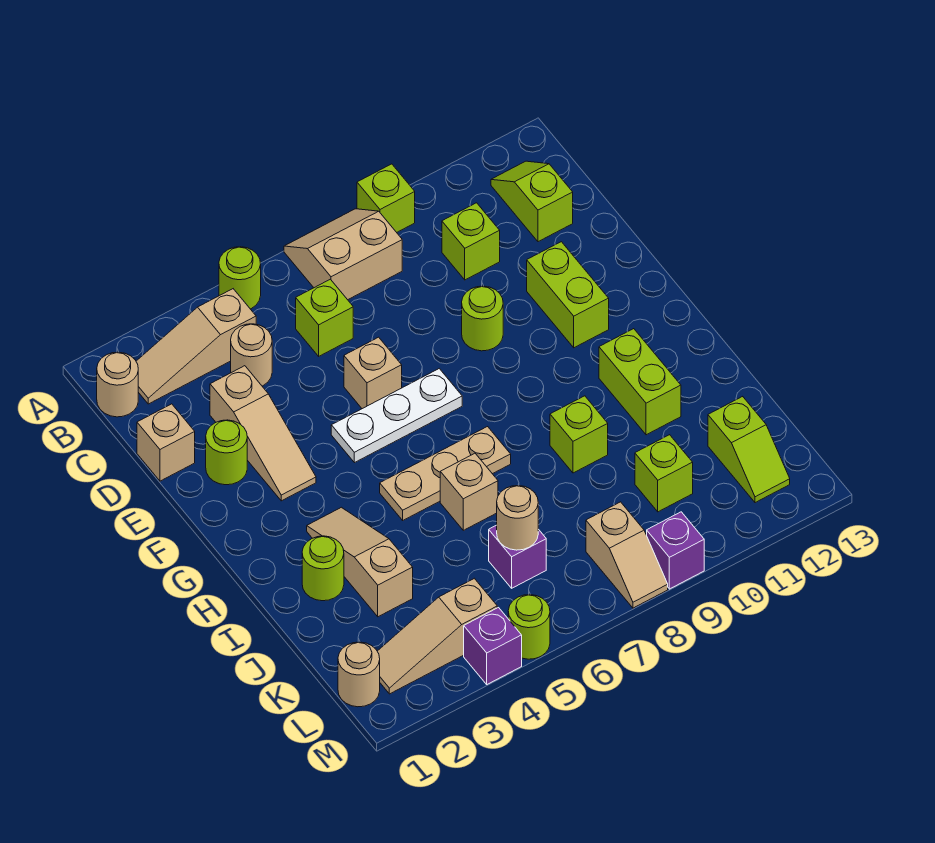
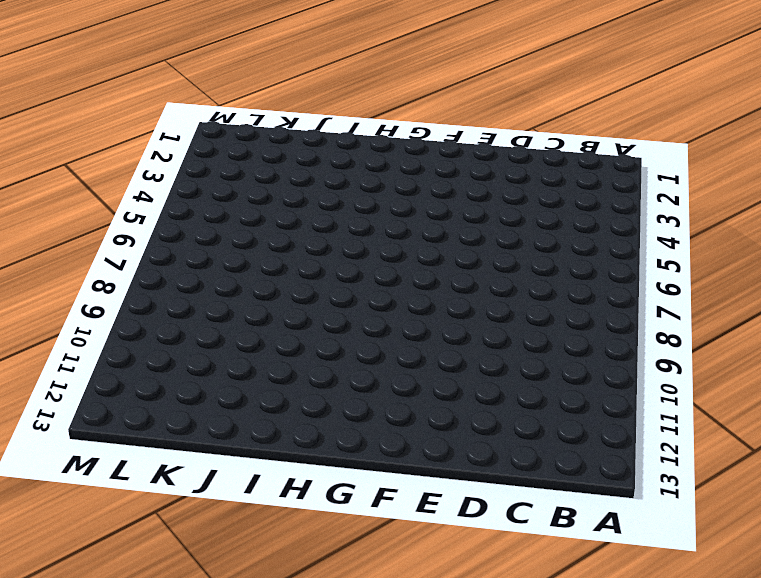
none -> lime round brick A5 level 1
none -> tan slope A7:B8 level 1 top B
none -> lime brick A9 level 1
none -> tan round brick B1 level 1

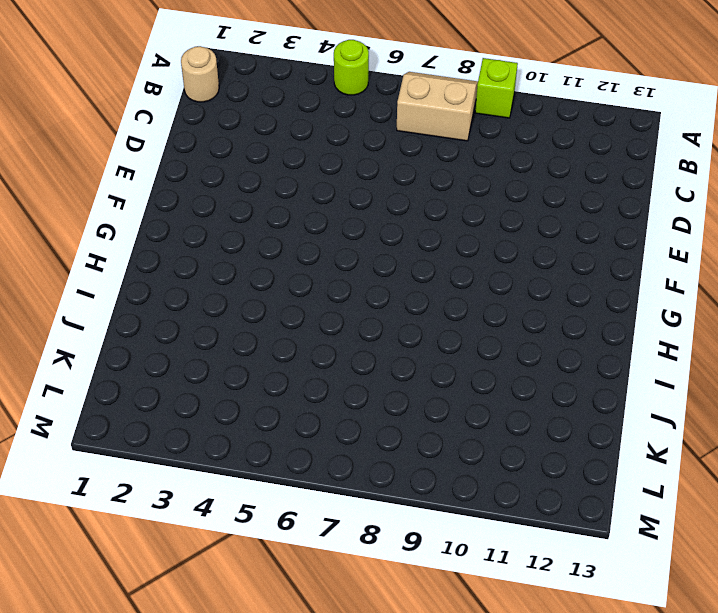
none -> tan slope B2:B4 level 1 top 4
none -> lime slope B12:C12 level 1 top C
none -> tan round brick C4 level 1
none -> lime brick C6 level 1

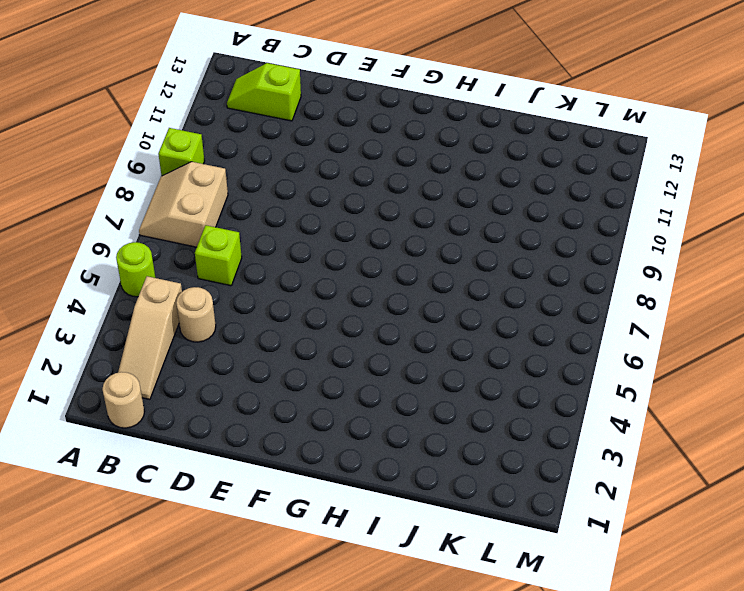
none -> lime brick C10 level 1
none -> tan brick D1 level 1
none -> tan slope D3:F3 level 1 top D
none -> lime round brick E2 level 1

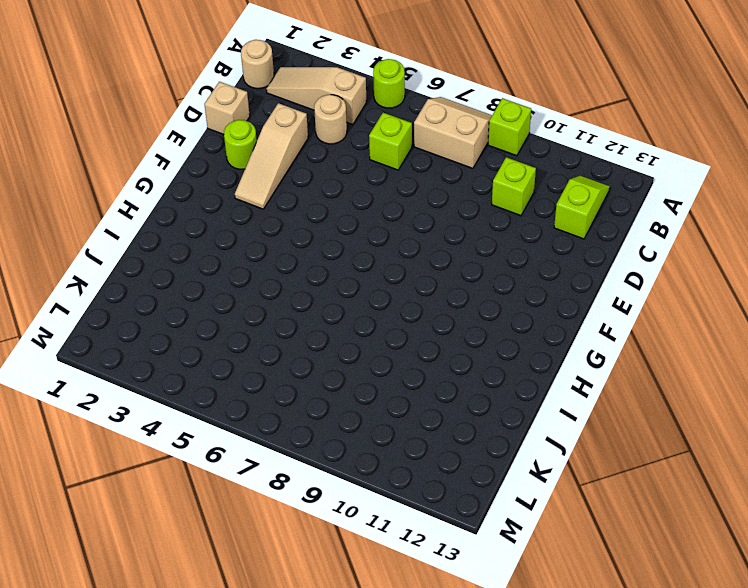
none -> tan brick E6 level 1
none -> lime round brick E9 level 1
none -> lime brick E11:F11 level 1
none -> white plate F5:F7 level 1

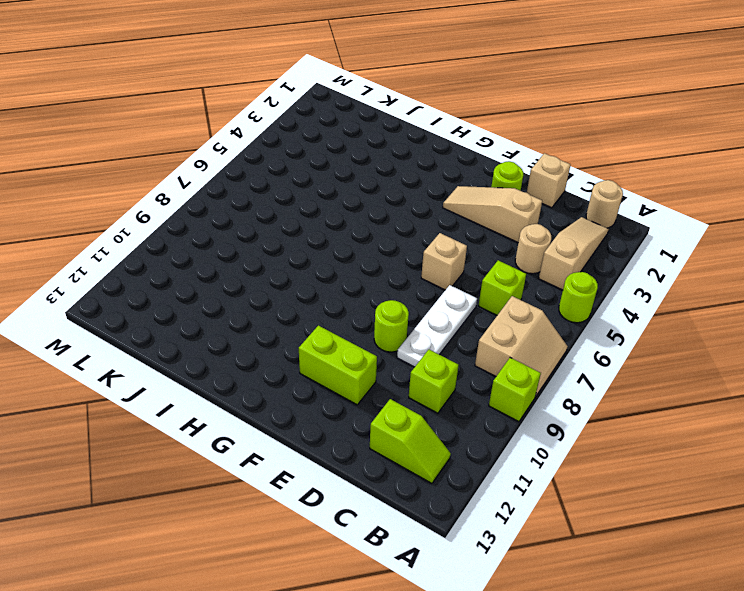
white plate D7:D9 level 1 -> white plate F5:F7 level 1
none -> tan slope H3:J3 level 1 top J
none -> tan plate H5:H7 level 1
none -> lime brick H11:I11 level 1
none -> lime round brick I2 level 1

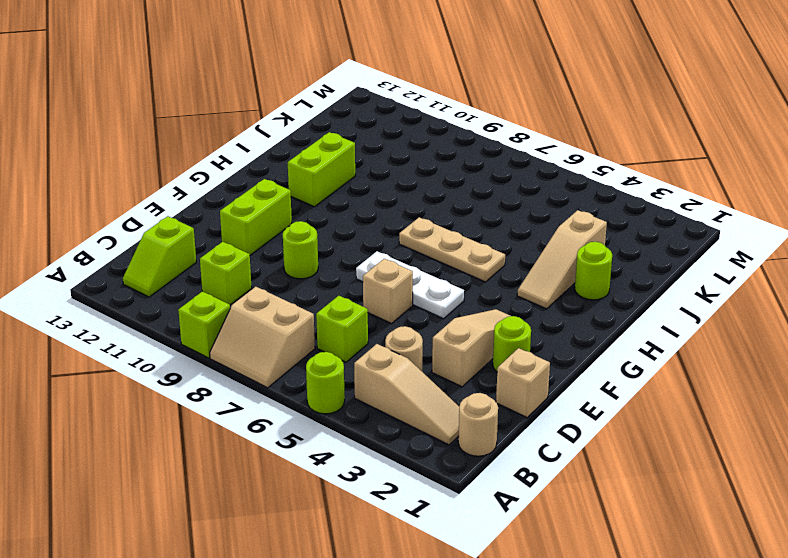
none -> tan brick I6 level 1
none -> lime brick I9 level 1
none -> purple brick K6 level 1
none -> lime brick K10 level 1

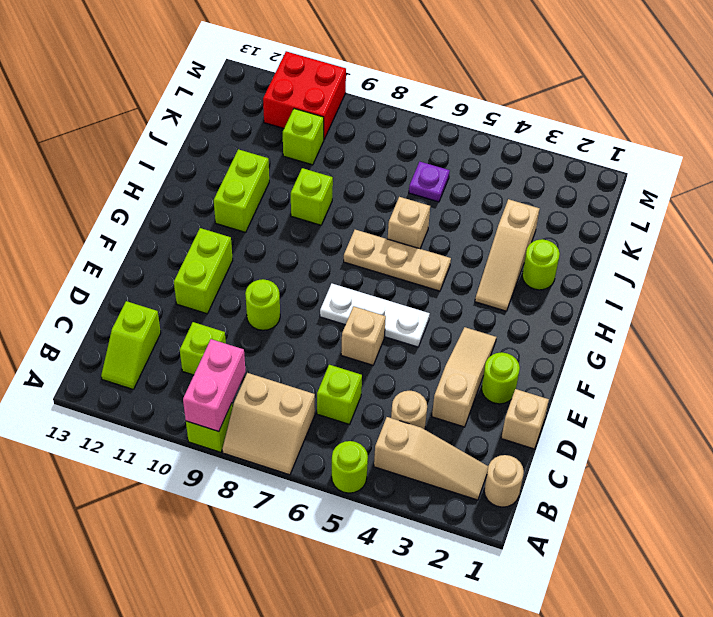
pink brick A9:B9 level 2 -> none
purple plate K6 level 1 -> purple brick K6 level 1
red brick L10:M11 level 1 -> none
none -> lime slope K12:L12 level 1 top K
none -> tan round brick L1 level 1
none -> tan slope L2:L4 level 1 top 4
none -> tan slope L8:M8 level 1 top L

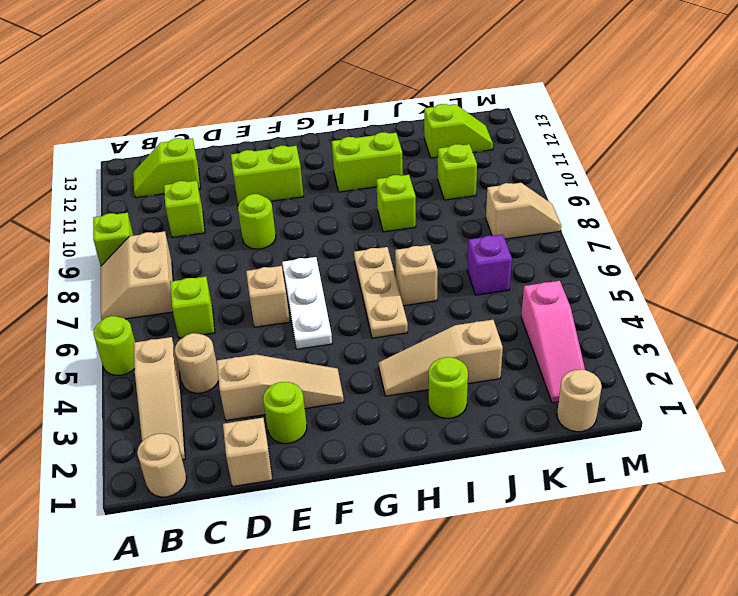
pink slope L2:L4 level 1 top 4 -> tan slope L2:L4 level 1 top 4
none -> purple brick M4 level 1
none -> lime round brick M5 level 1
none -> purple brick M9 level 1
none -> tan round brick K6 level 2

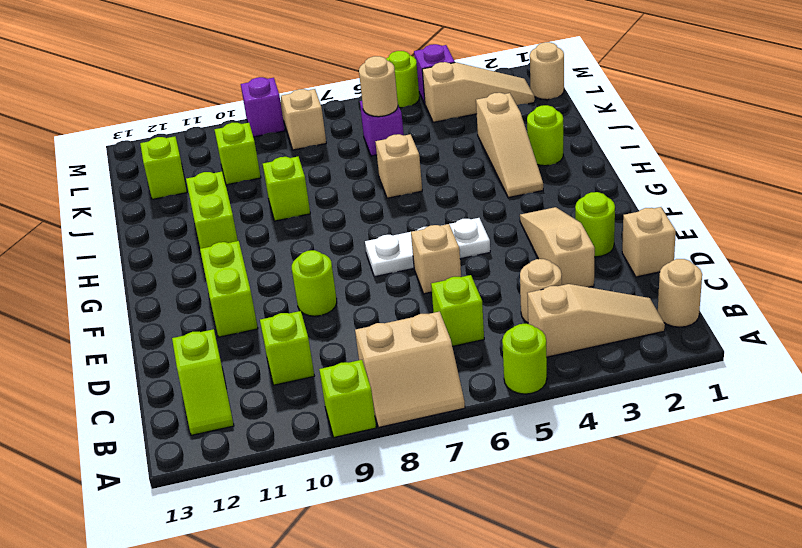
none -> tan plate H5:H7 level 1

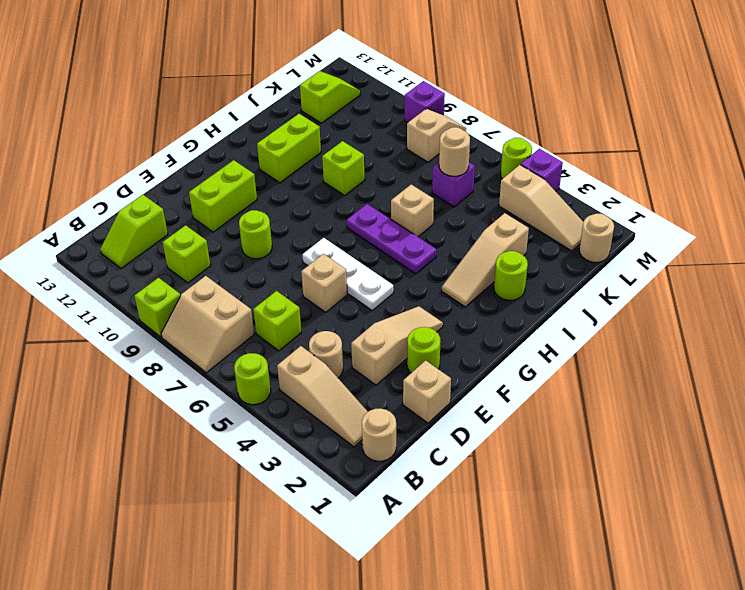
purple plate H5:H7 level 1 -> tan plate H5:H7 level 1
none -> lime brick K10 level 1

